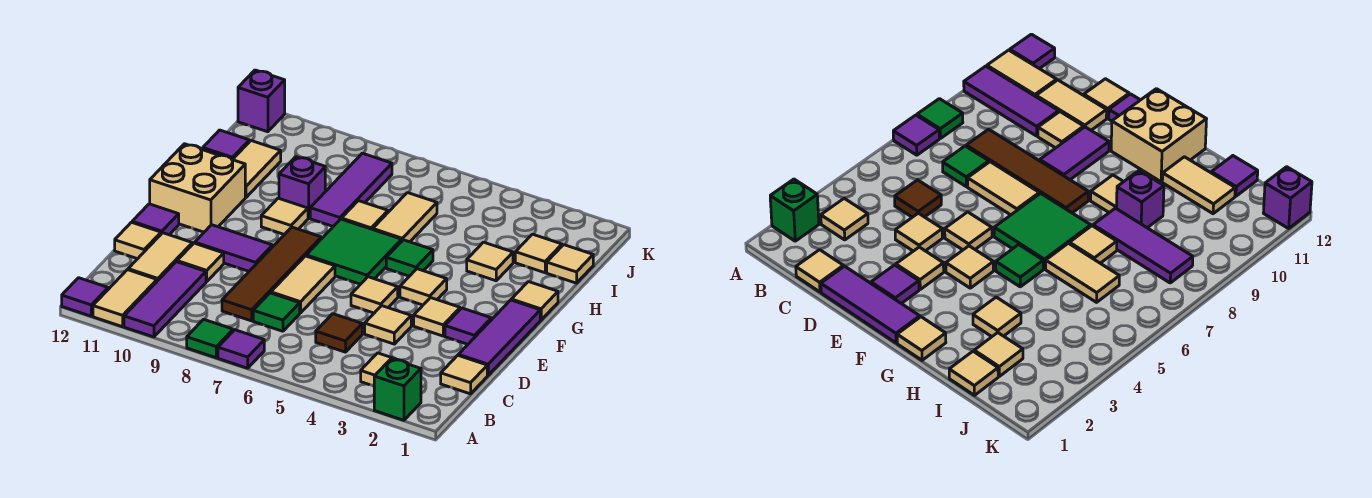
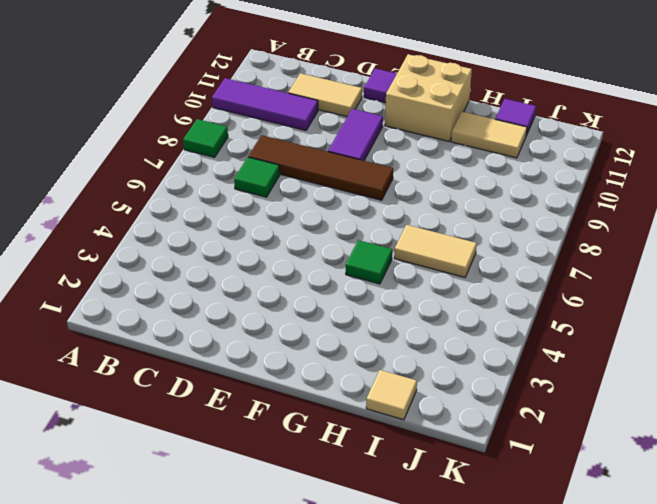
none -> green brick A2 level 1
none -> purple tile A7 level 1
none -> tan tile A11:B11 level 1
none -> purple tile A12 level 1

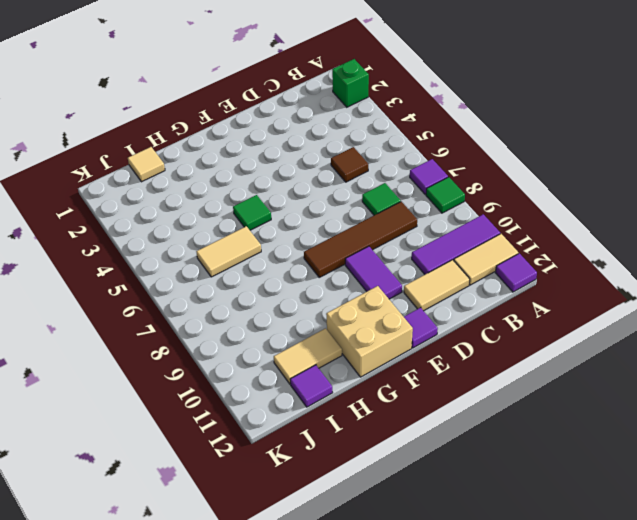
none -> tan tile B3 level 1
none -> tan tile C1 level 1
none -> purple tile D1:F1 level 1
none -> tan tile D4 level 1

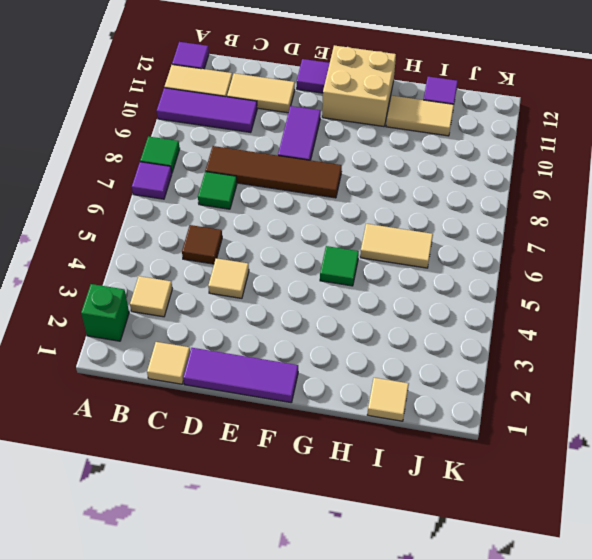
none -> tan tile D7:E7 level 1
none -> tan tile D10 level 1
none -> tan tile D12 level 1
none -> purple tile E2 level 1

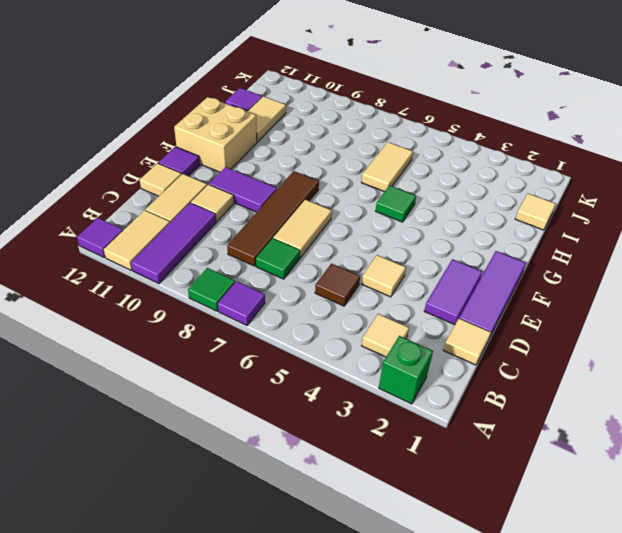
purple tile D2:E2 level 1 -> purple tile E2 level 1
none -> tan tile E3 level 1
none -> tan tile E5 level 1
none -> tan tile F4 level 1
none -> green tile F6:G7 level 1

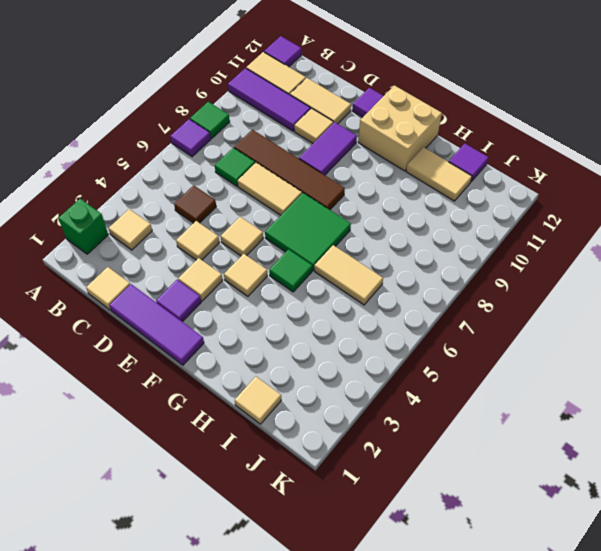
none -> tan tile D12 level 1
none -> tan tile G1 level 1
none -> tan tile G9 level 1
none -> tan tile H3 level 1

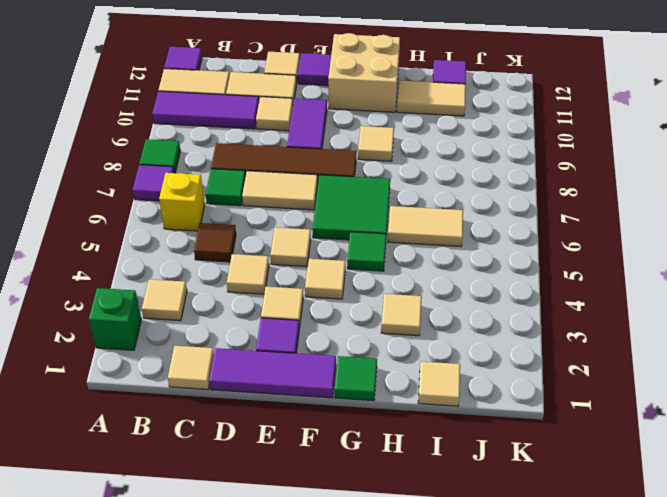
yellow brick B6 level 1 -> none
green tile G1 level 1 -> tan tile G1 level 1
none -> tan tile H7 level 1
none -> purple tile H8:J8 level 1
none -> purple brick H9 level 1
none -> tan tile I2 level 1

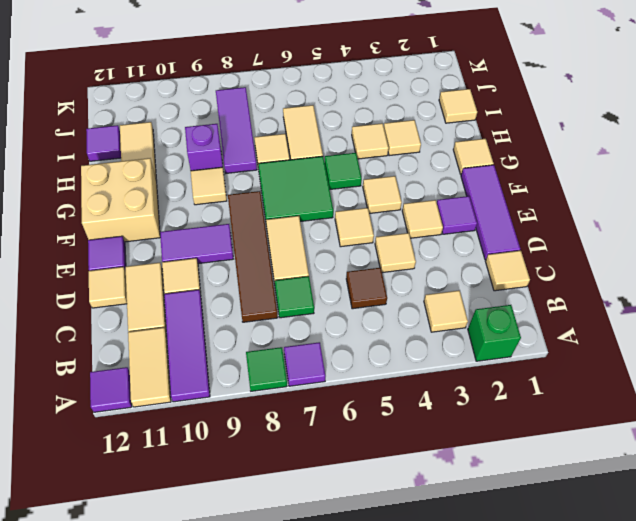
tan tile H4 level 1 -> tan tile I2 level 1
none -> purple brick K12 level 1

